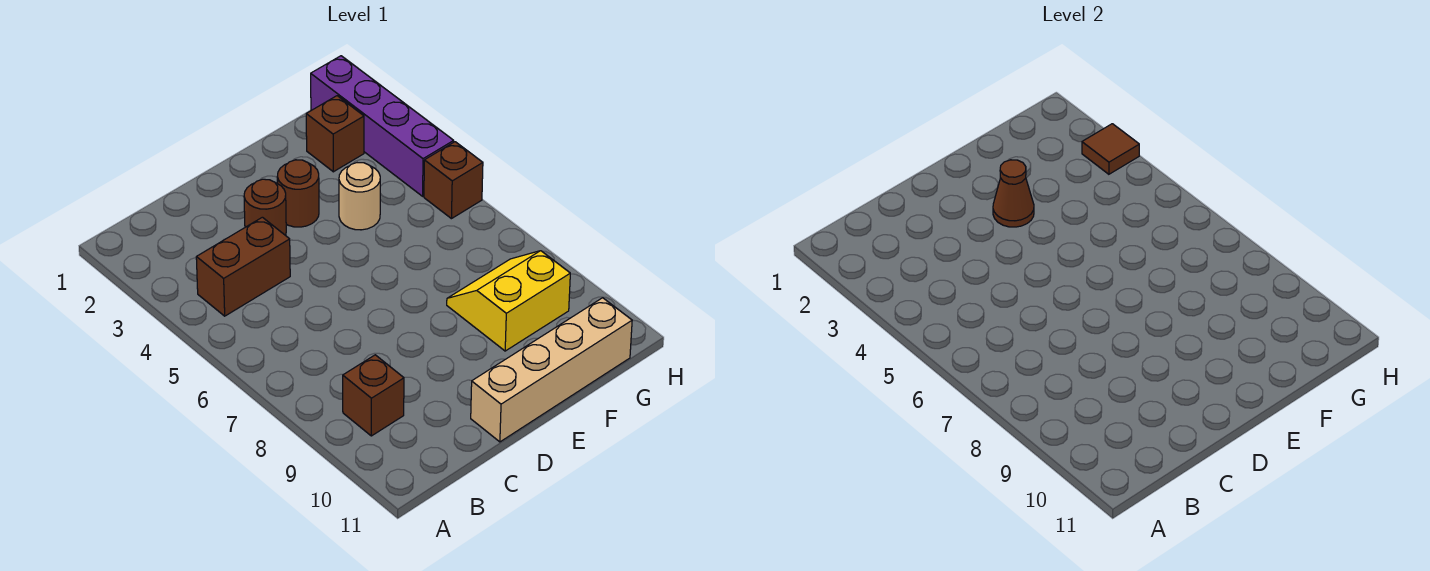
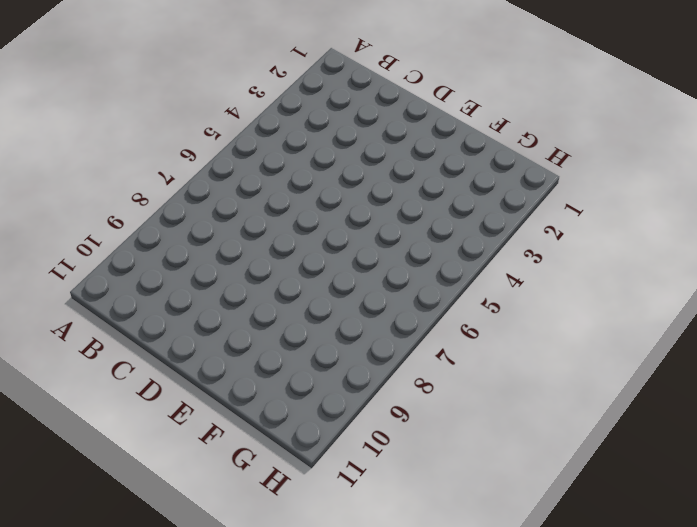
none -> brown brick B4:C4 level 1
none -> brown brick B9 level 1
none -> brown round brick D3 level 1

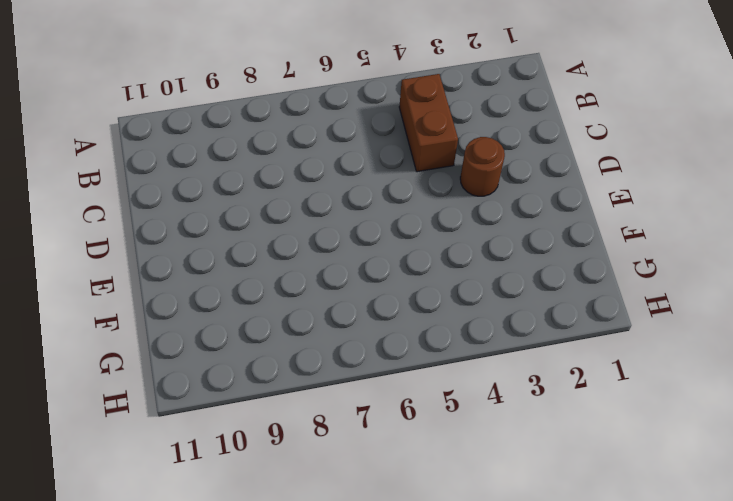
none -> brown brick B9 level 1
none -> tan brick D11:G11 level 1
none -> brown round brick E3 level 1

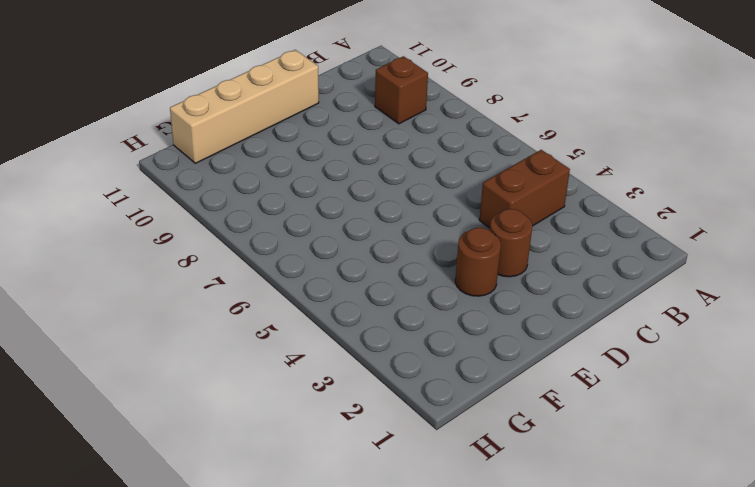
none -> tan round brick F4 level 1
none -> yellow slope F8:G9 level 1 top 9
none -> brown brick G2 level 1

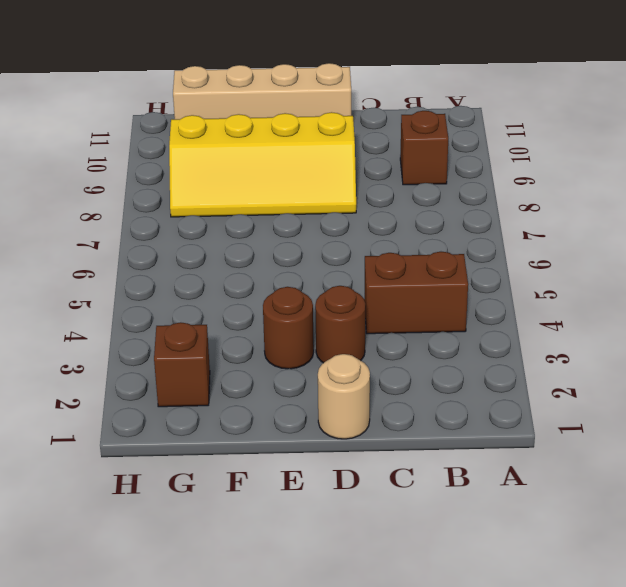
tan round brick D1 level 1 -> tan round brick F4 level 1
yellow slope D8:G9 level 1 top 9 -> yellow slope F8:G9 level 1 top 9
none -> purple brick H1:H4 level 1
none -> brown brick H5 level 1
none -> brown cone E3 level 2

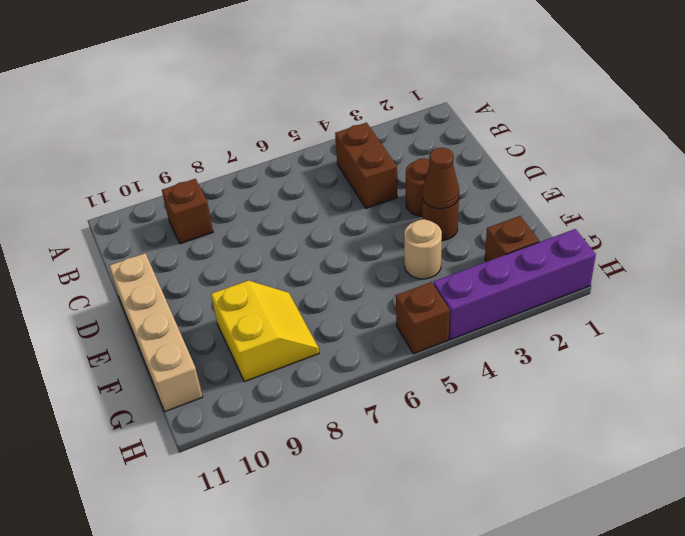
none -> brown tile H3 level 2

